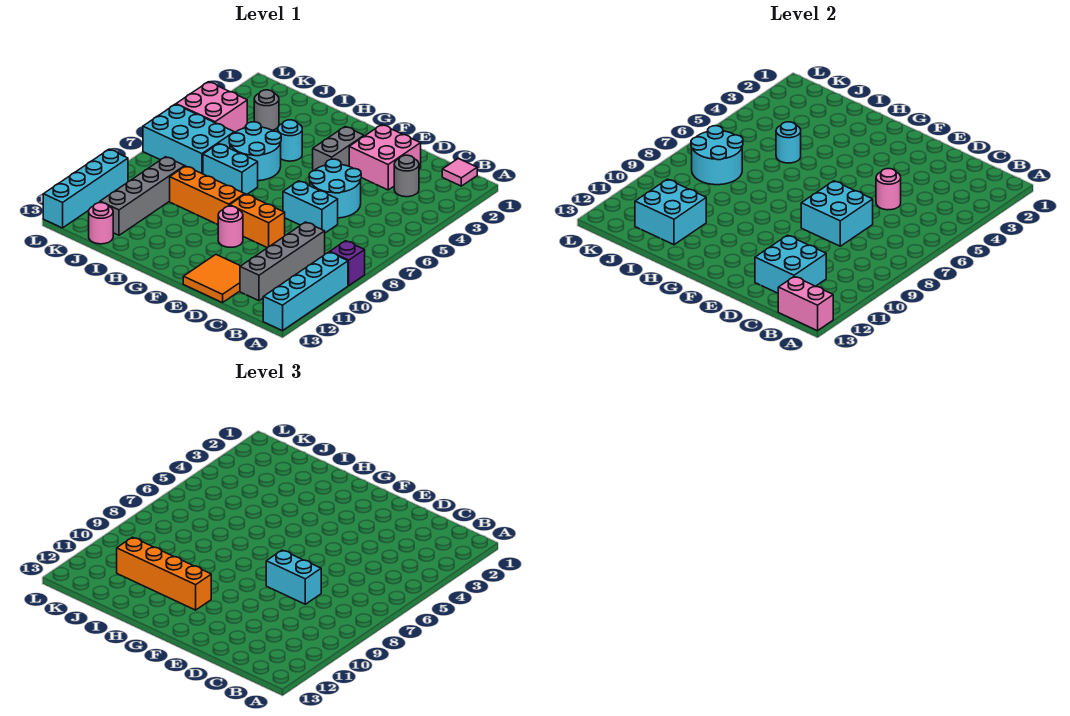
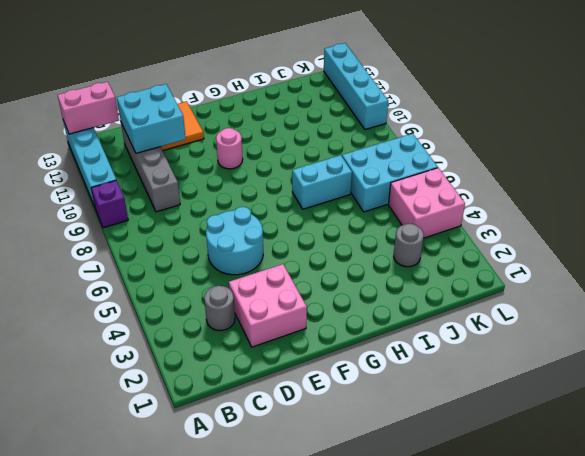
none -> pink tile B1 level 1
none -> cyan brick D7:E7 level 1
none -> orange brick E9:F9 level 1
none -> grey brick F3:F4 level 1

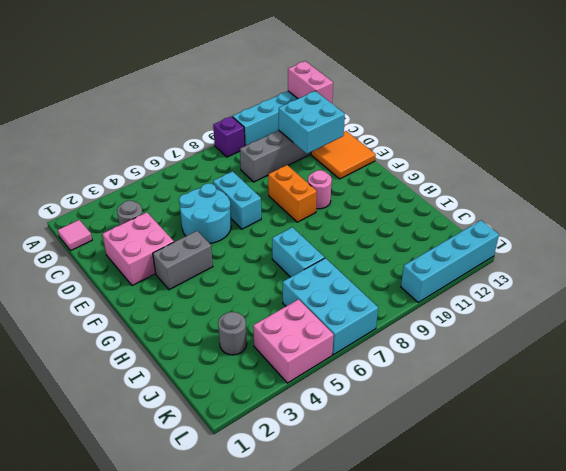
none -> orange brick G9:I9 level 1
none -> cyan round brick H4 level 1
none -> cyan round brick H5:I6 level 1
none -> grey brick J9:J12 level 1

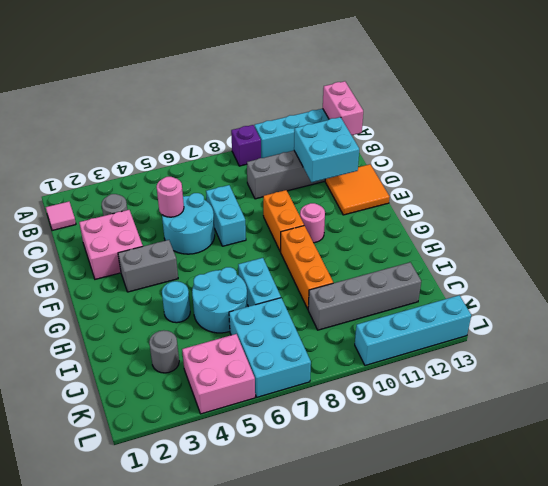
none -> pink round brick J13 level 1
none -> cyan brick D7:E8 level 2
none -> cyan round brick I5 level 2
none -> cyan brick I11:J12 level 2

